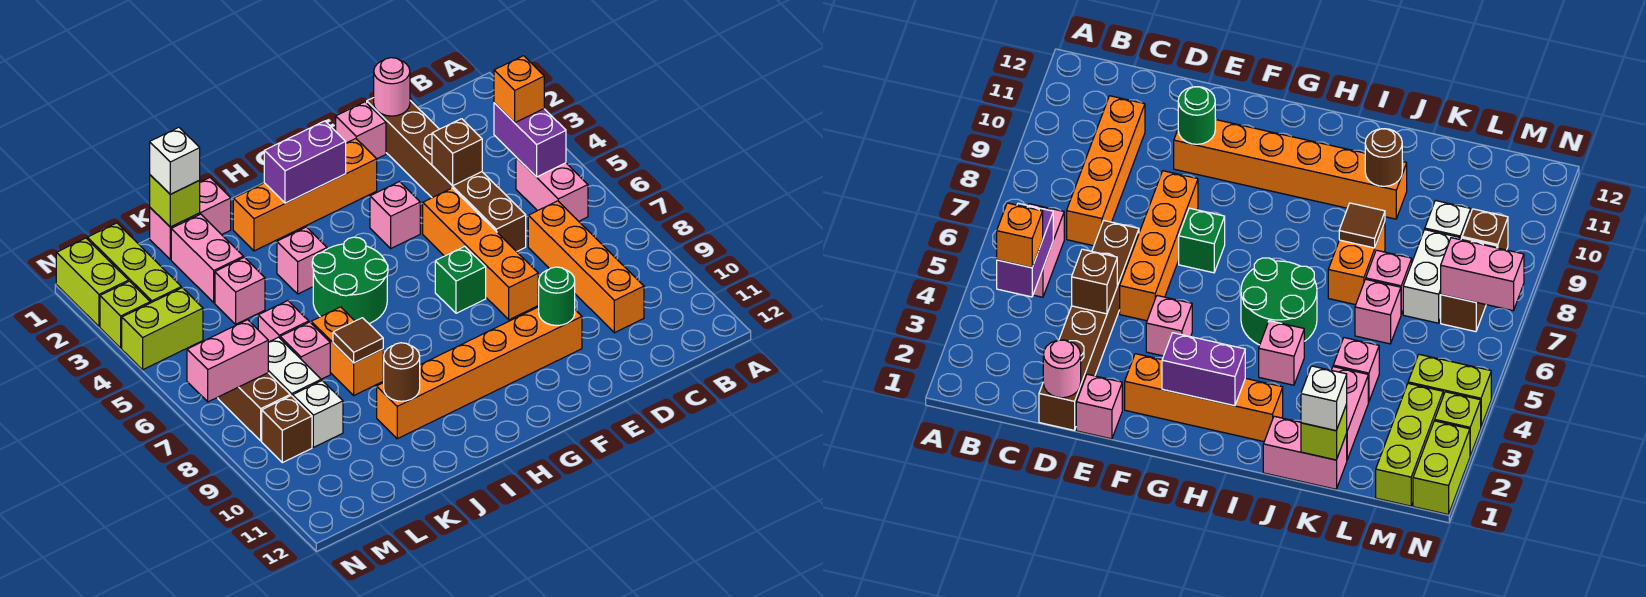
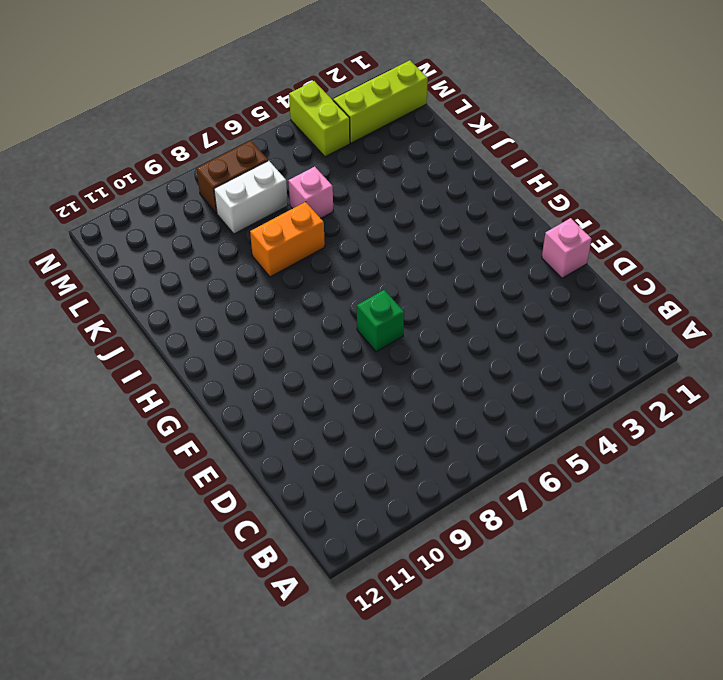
none -> pink brick B5:B6 level 1
none -> orange brick C7:C10 level 1
none -> brown brick D1:D6 level 1
none -> orange brick E5:E8 level 1

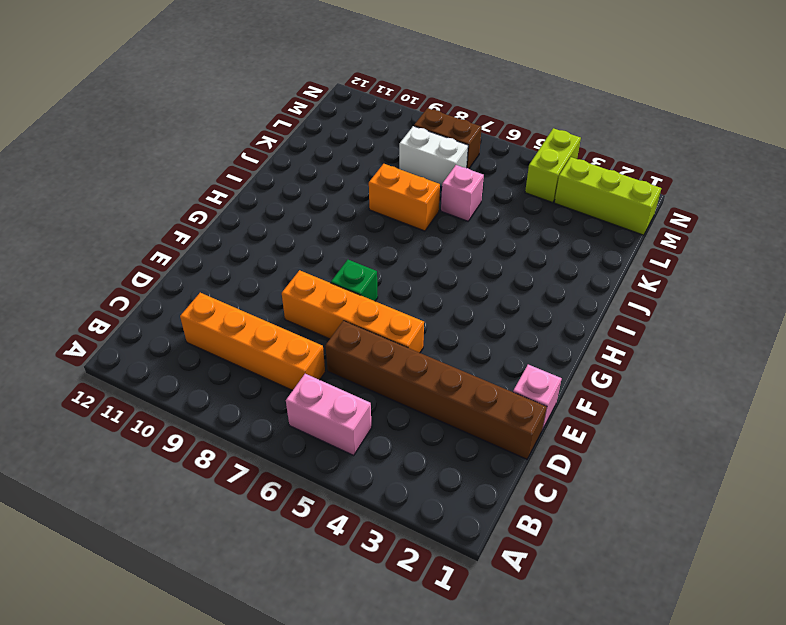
none -> orange brick E10:J10 level 1
none -> orange brick F2:I2 level 1
none -> pink brick F4 level 1
none -> green round brick H5:I6 level 1

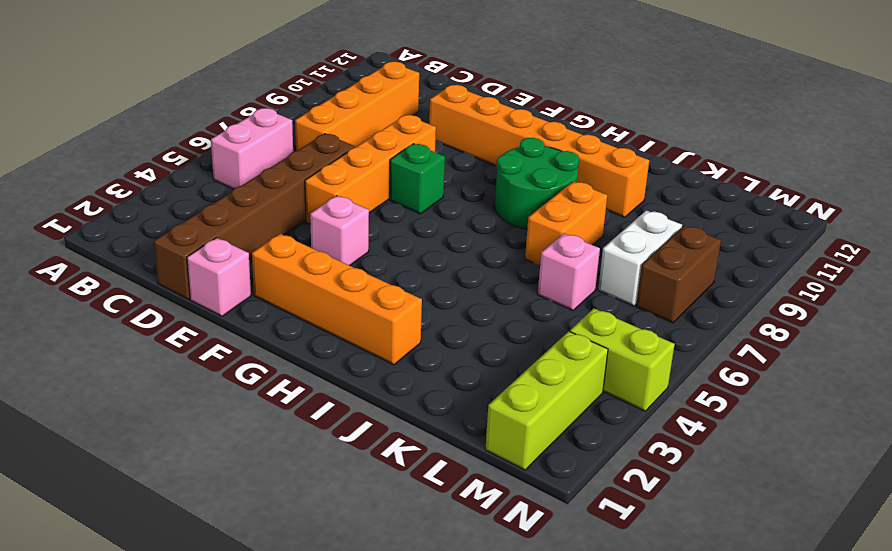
green round brick H8:I9 level 1 -> green round brick H5:I6 level 1
none -> pink brick I4 level 1
none -> pink brick J1:K1 level 1
none -> pink brick K2:K3 level 1
none -> pink brick K4 level 1

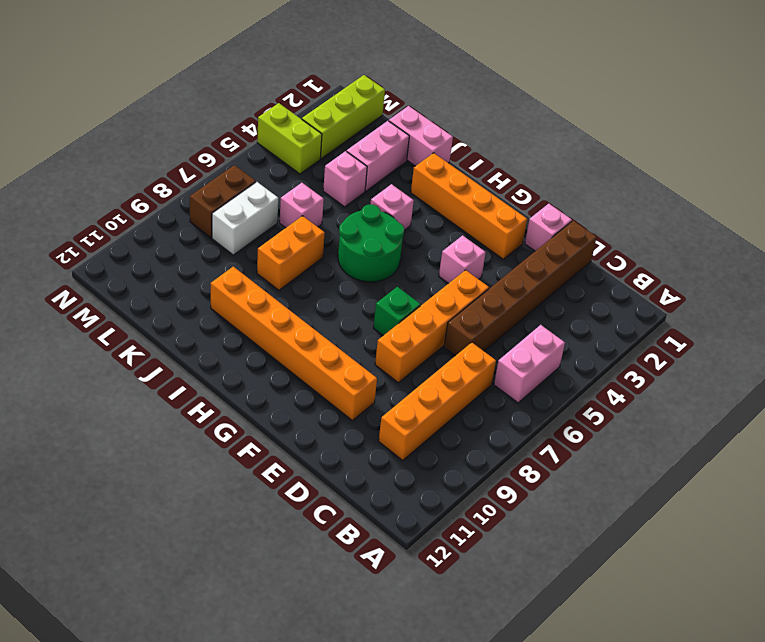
none -> pink brick K7 level 1
none -> white brick L9 level 1
none -> brown brick M9 level 1
none -> lime brick N1:N2 level 1

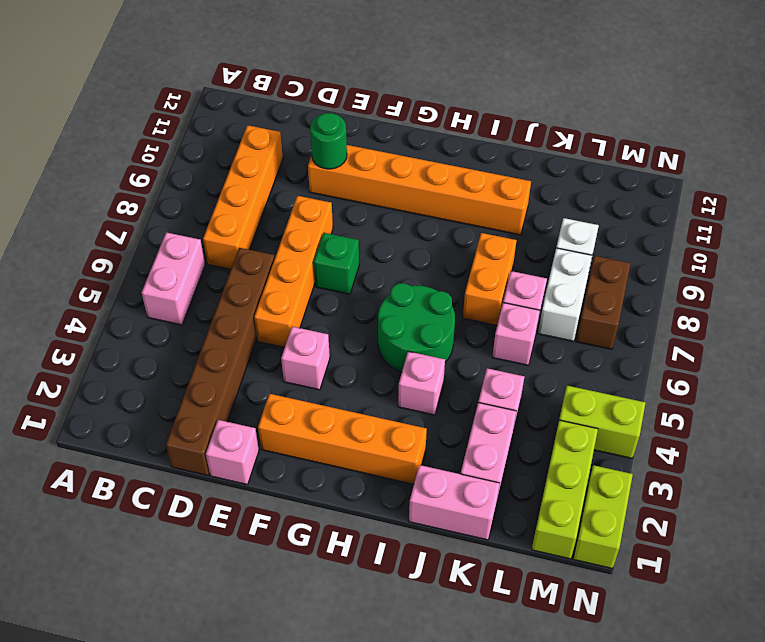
none -> brown brick M9 level 1
none -> lime brick N3 level 1
none -> purple brick B4:B5 level 2
none -> pink round brick D1 level 2

